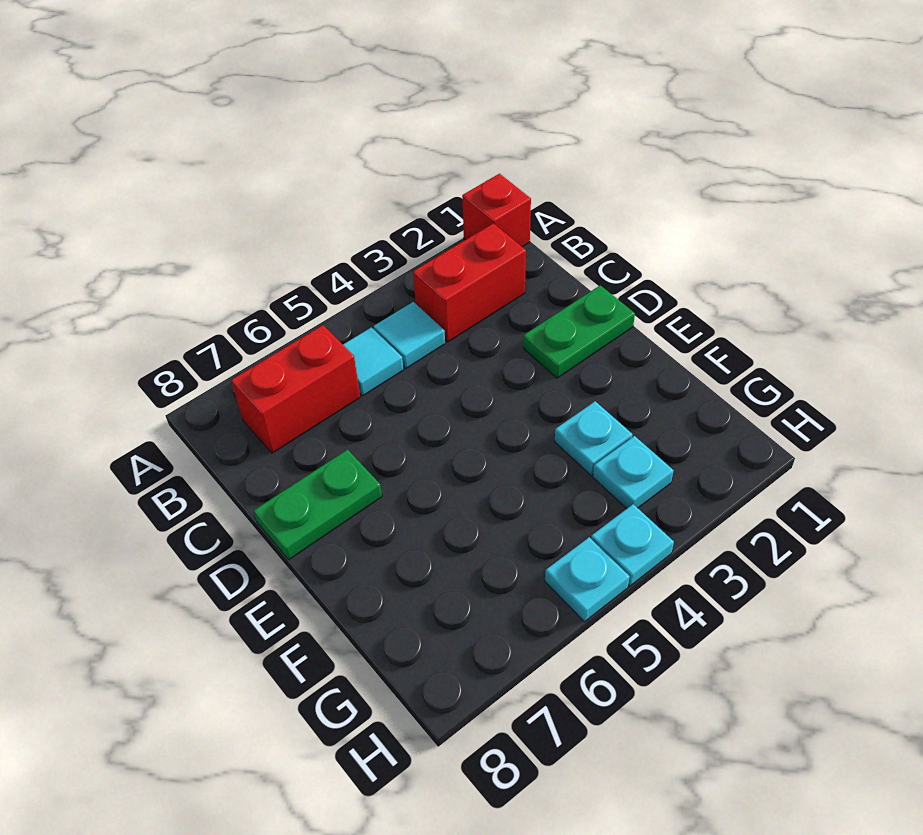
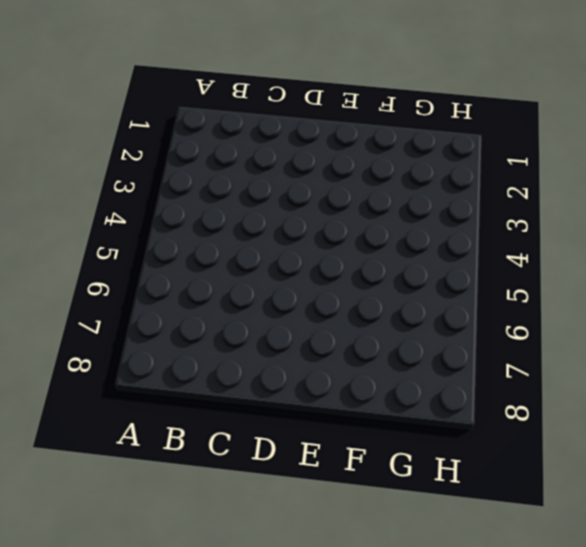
none -> red brick A1 level 1
none -> red brick B2:B3 level 1

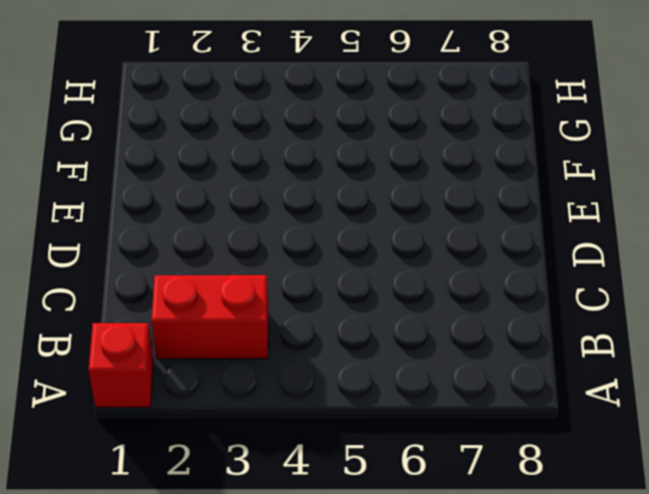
none -> cyan tile B4 level 1
none -> cyan tile B5 level 1

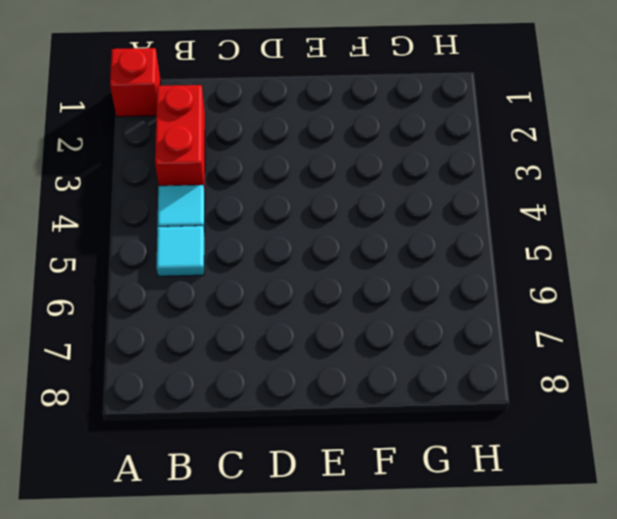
none -> red brick B6:B7 level 1
none -> green plate D1:D2 level 1

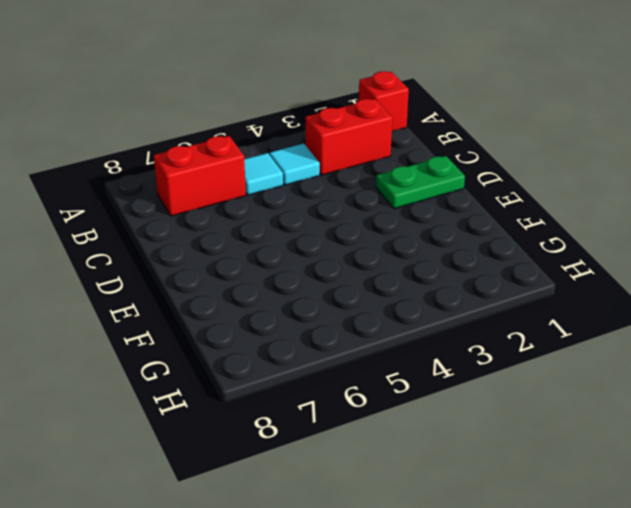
none -> green plate D7:D8 level 1
none -> cyan plate F3 level 1

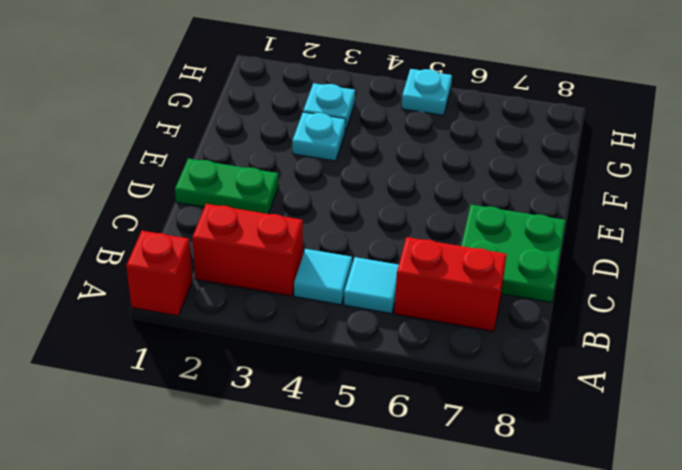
green plate C7:D8 level 1 -> green plate D7:D8 level 1
none -> cyan plate H4 level 1

